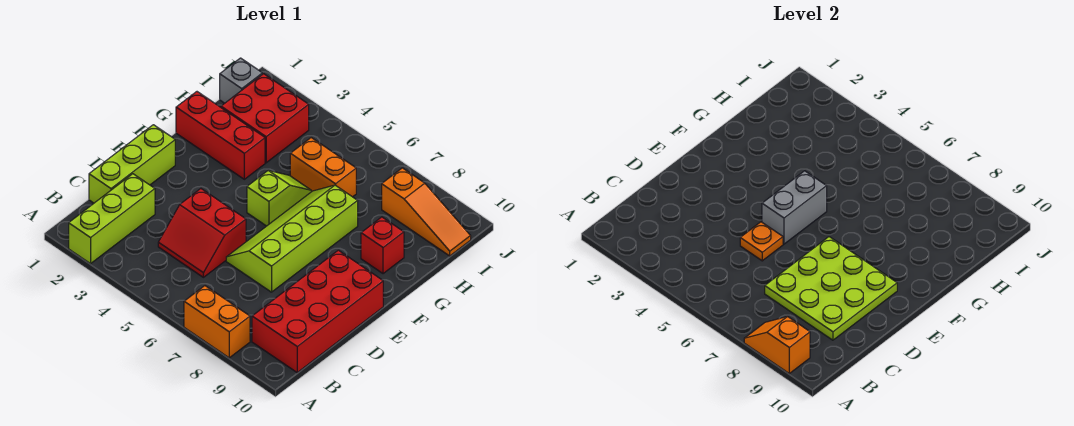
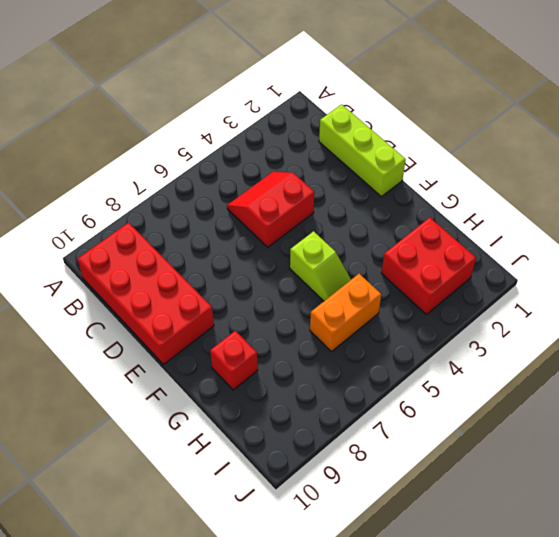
none -> lime brick A2:C2 level 1
none -> orange brick A7:A8 level 1
none -> lime slope D6:G7 level 1 top 7

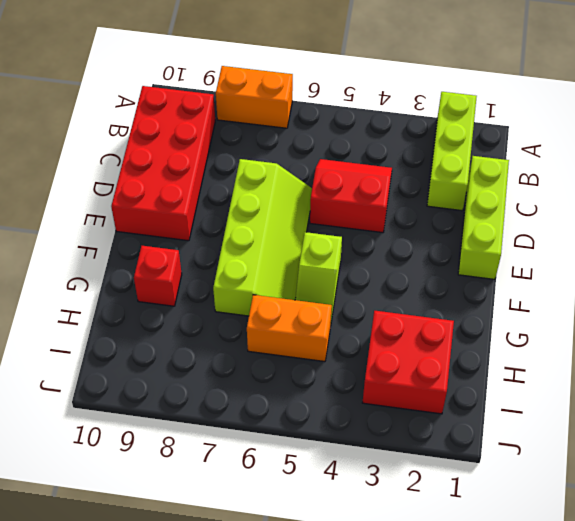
none -> red brick G1:G3 level 1
none -> grey brick I1 level 1
none -> orange slope I8:I10 level 1 top 8

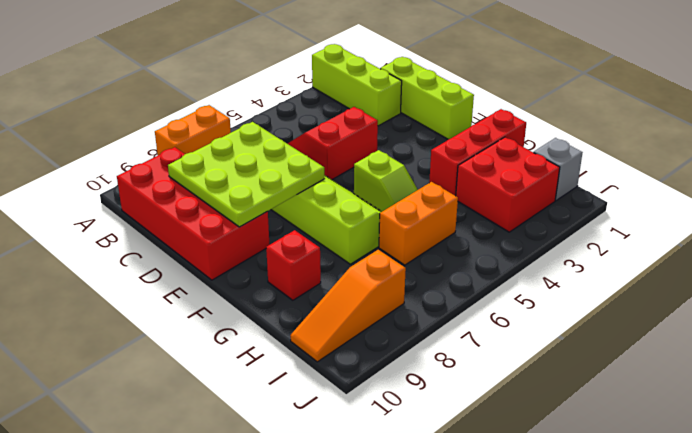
none -> orange slope A8:A9 level 2 top 9
none -> orange plate D5 level 2
none -> grey brick E5:F5 level 2

